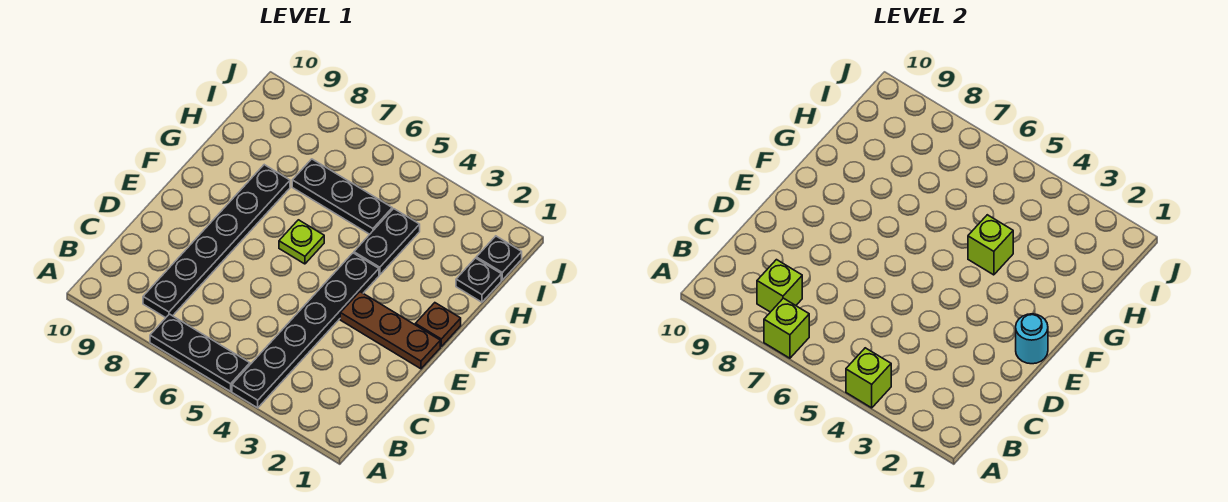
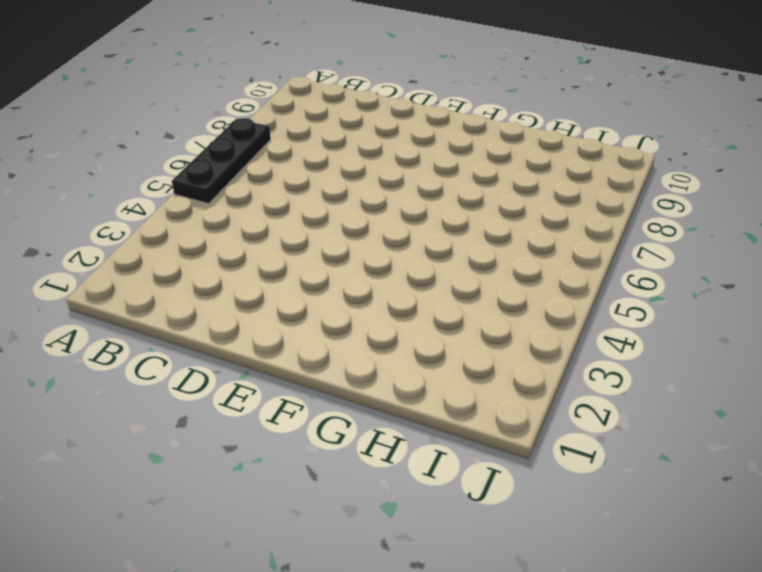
none -> black plate A4:F4 level 1
none -> black plate B8:G8 level 1
none -> brown plate E1:E3 level 1

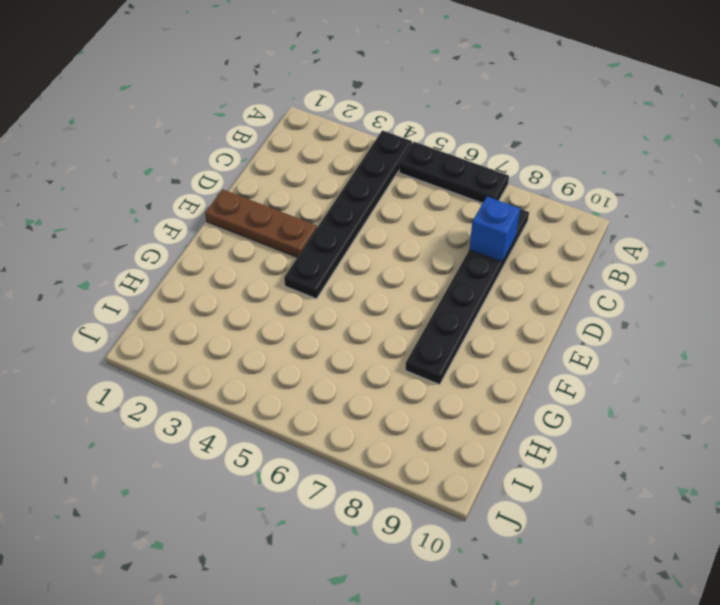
blue brick C8 level 2 -> none
none -> brown plate F1 level 1
none -> lime plate F6 level 1
none -> black plate G4:H4 level 1

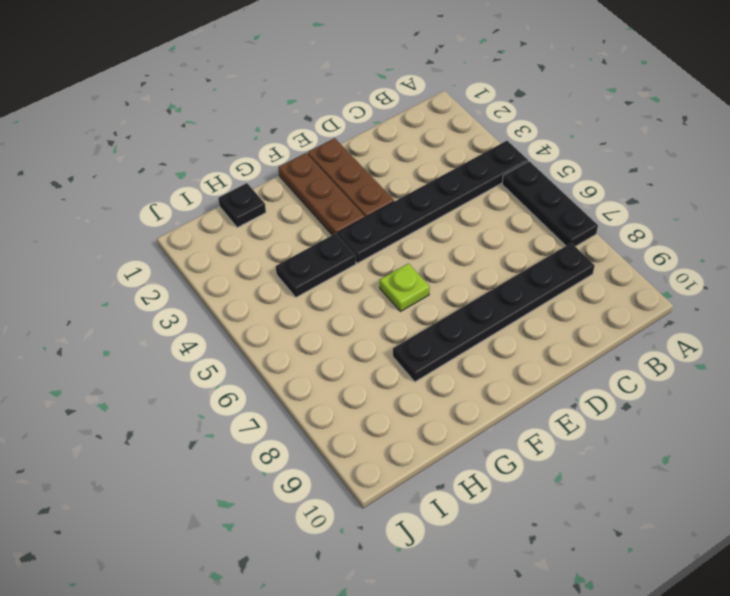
brown plate F1:F3 level 1 -> brown plate F1 level 1
none -> black plate H5:H7 level 1
none -> black plate I1 level 1
none -> lime brick A4 level 2

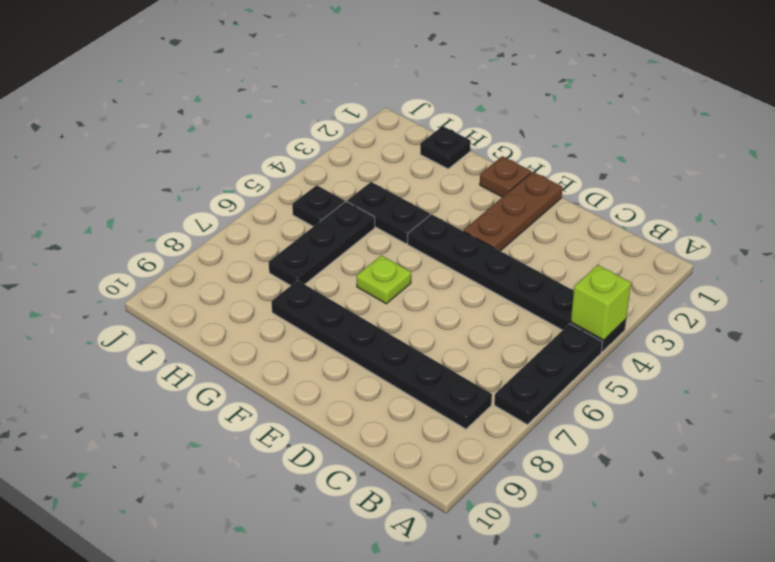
black plate I5 level 1 -> black plate I1 level 1
none -> lime brick A7 level 2
none -> lime brick B8 level 2
none -> cyan round brick E1 level 2

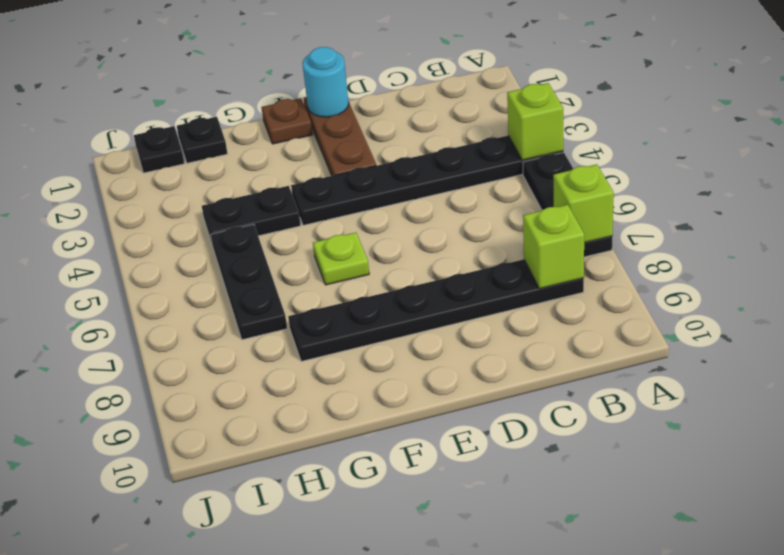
none -> lime brick G4 level 2

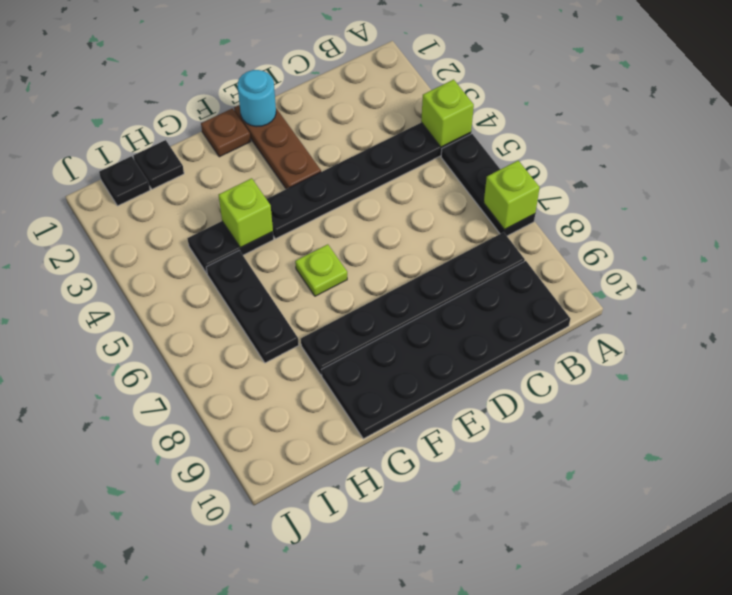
black plate B9:G10 level 1 -> none
none -> lime brick B8 level 2

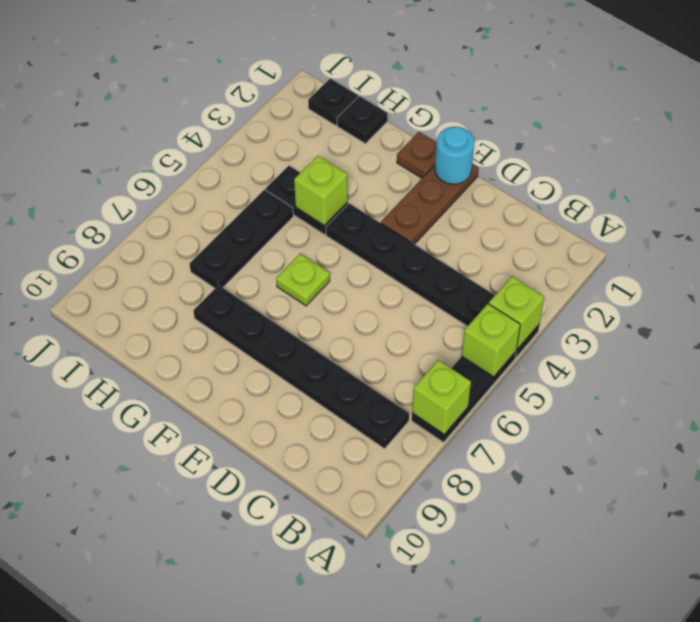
lime brick A5 level 2 -> lime brick B8 level 2

